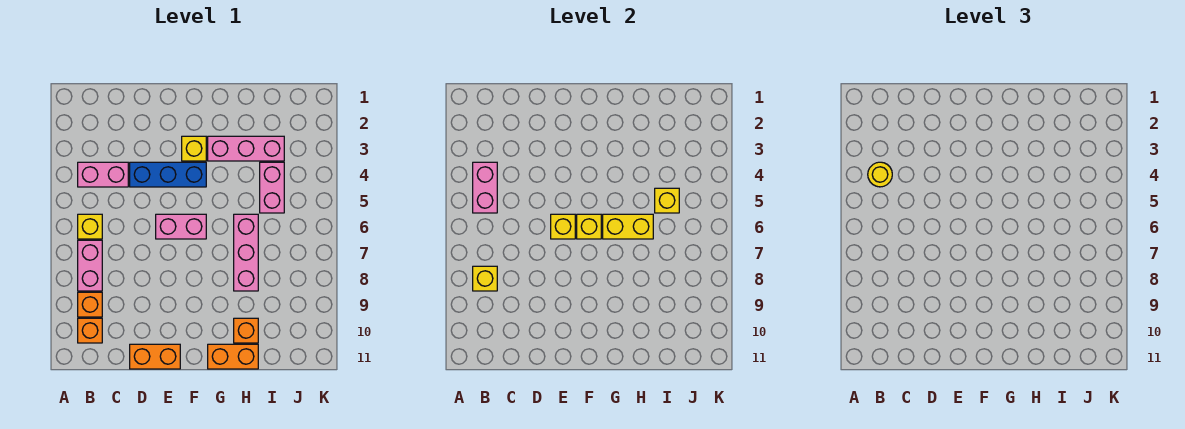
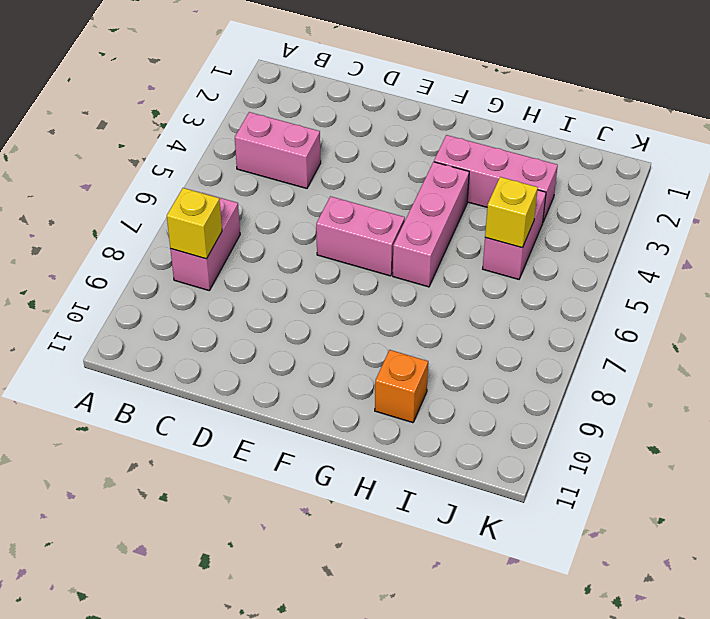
pink brick G4:G6 level 1 -> pink brick H6:H8 level 1
none -> yellow brick B6 level 1
none -> orange brick B9 level 1
none -> orange brick B10 level 1

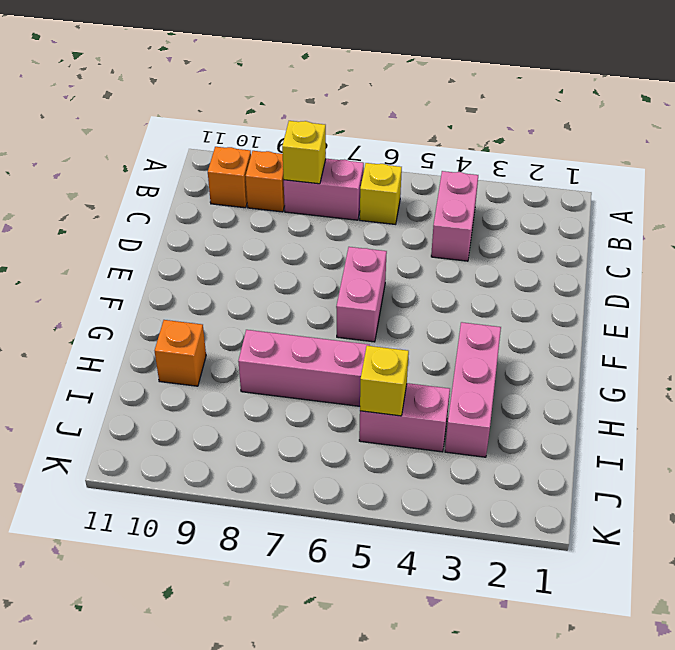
none -> blue brick D4:F4 level 1
none -> orange brick D11:E11 level 1
none -> yellow brick F3 level 1

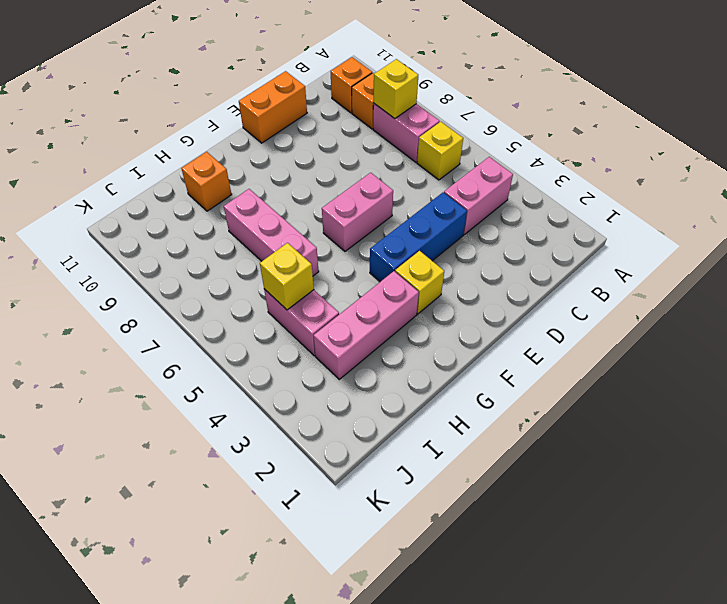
none -> orange brick G11:H11 level 1
none -> pink brick B4:B5 level 2
none -> yellow brick E6 level 2

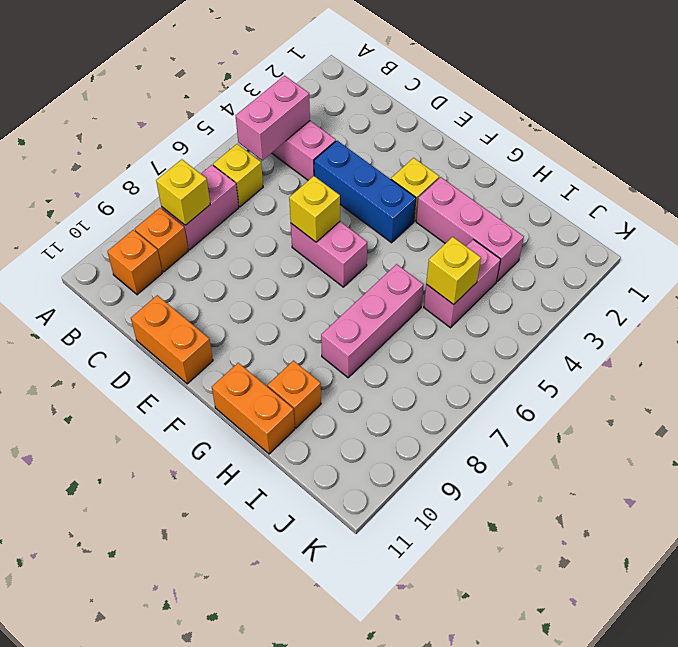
none -> yellow brick F6 level 2
none -> yellow brick G6:H6 level 2
none -> yellow round brick B4 level 3

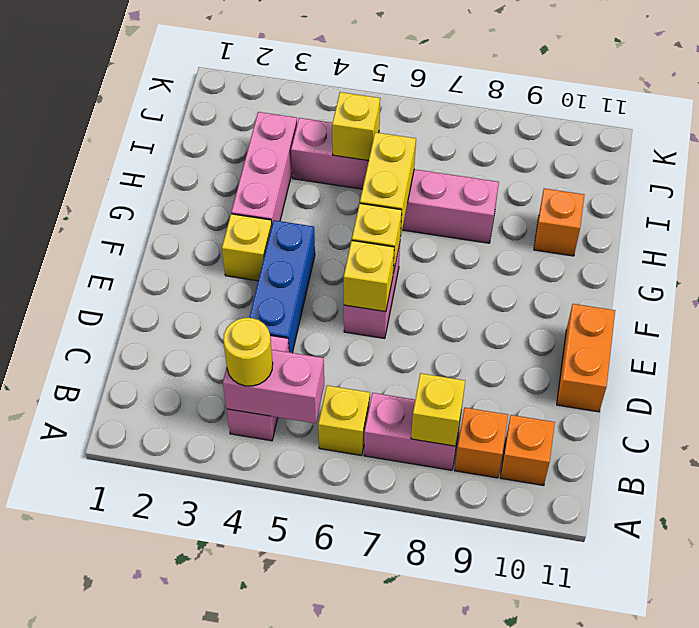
none -> orange brick G11:H11 level 1

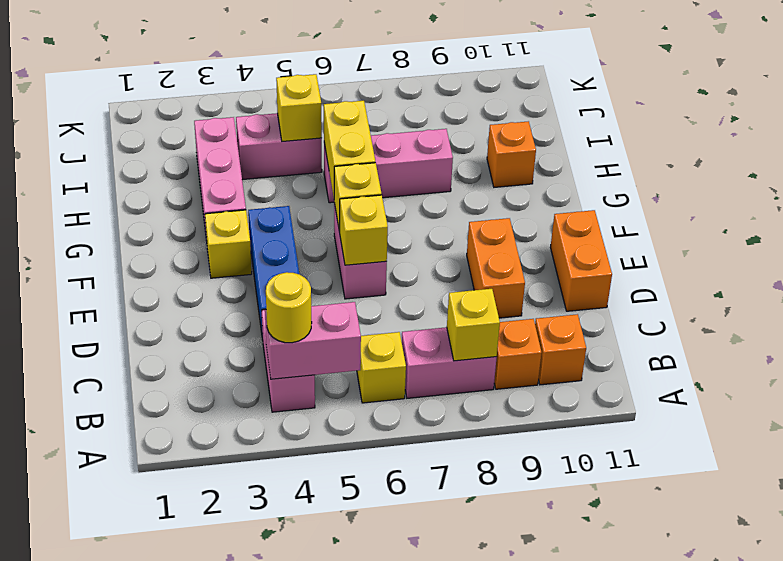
orange brick D9:E9 level 1 -> orange brick G11:H11 level 1

